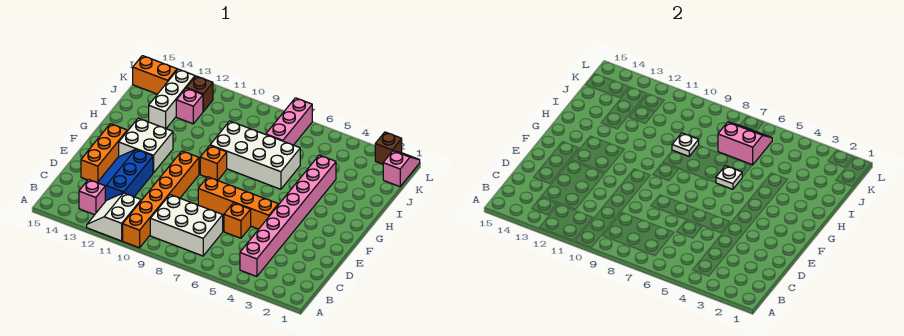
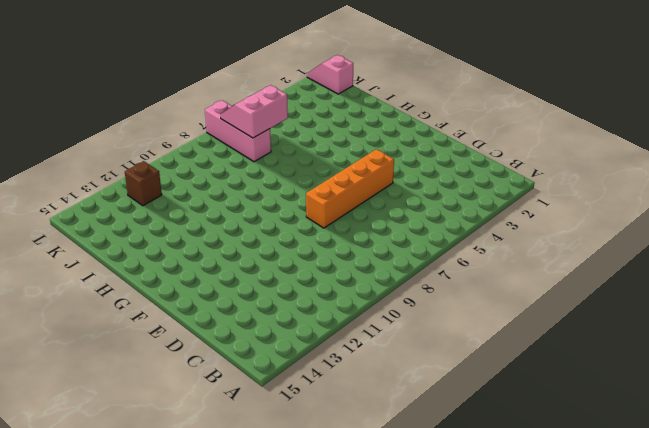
none -> orange brick A10:F10 level 1
none -> white slope A11:B12 level 1 top 11
none -> pink brick B4:I4 level 1

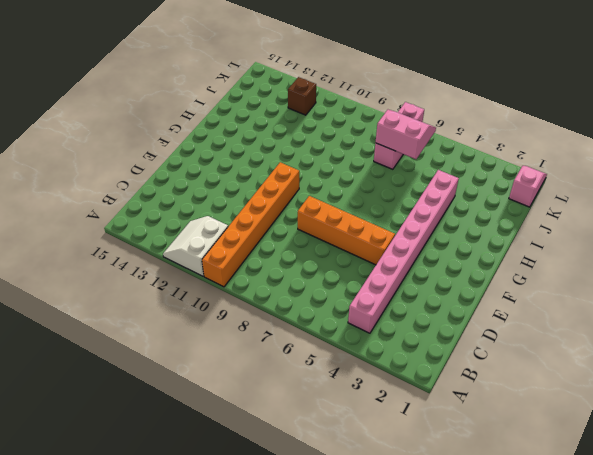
none -> white brick B7:C9 level 1
none -> pink brick B13 level 1
none -> blue slope C12:E13 level 1 top 12

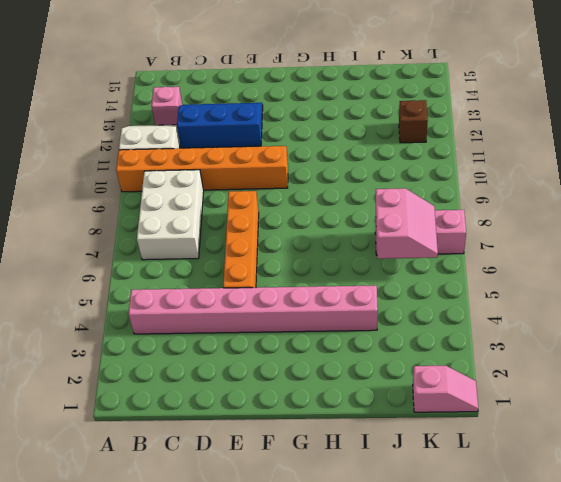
none -> orange brick D6 level 1
none -> orange brick D14:F14 level 1
none -> white brick F12:G13 level 1

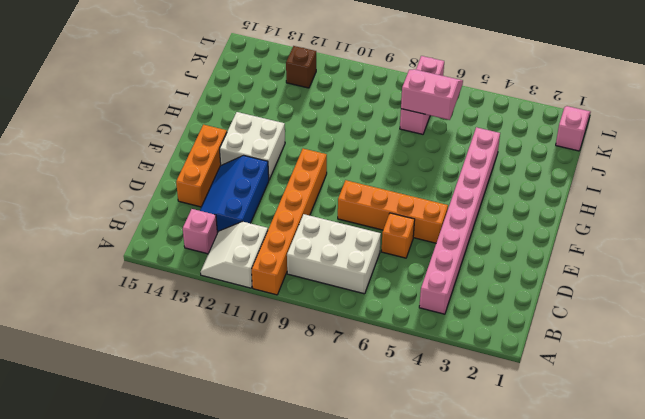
none -> orange brick G9 level 1
none -> white brick H6:I9 level 1
none -> white brick I13:K13 level 1

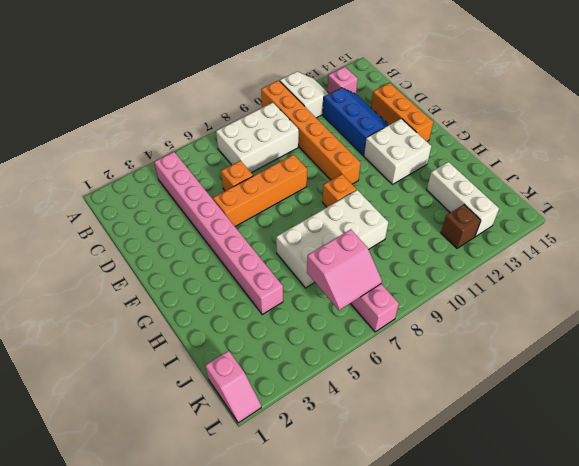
none -> pink brick J12 level 1
none -> orange brick K14:K15 level 1
none -> brown brick L2 level 1

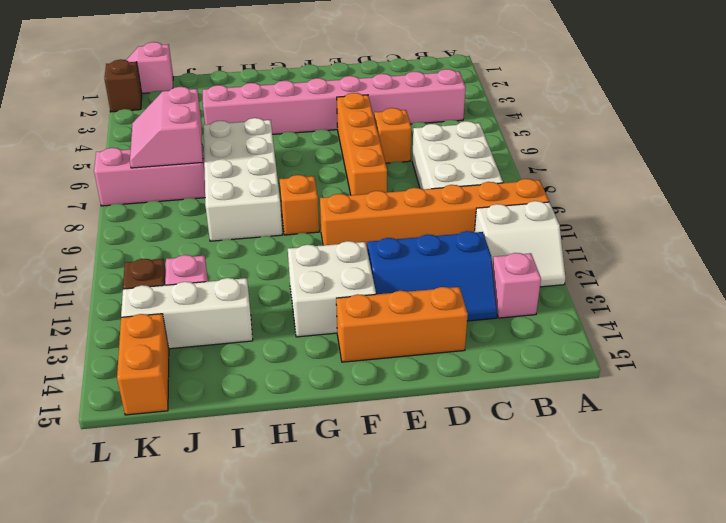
none -> white plate H6 level 2
none -> white plate I9 level 2

